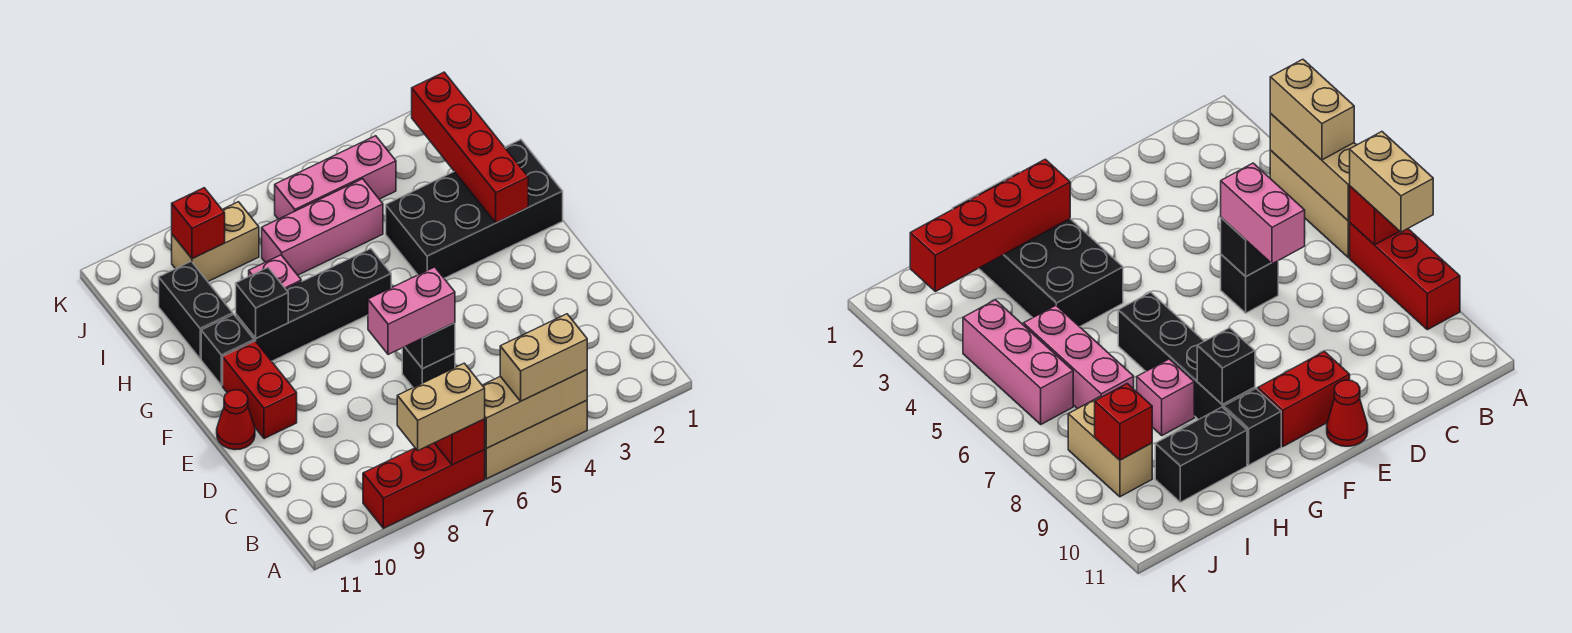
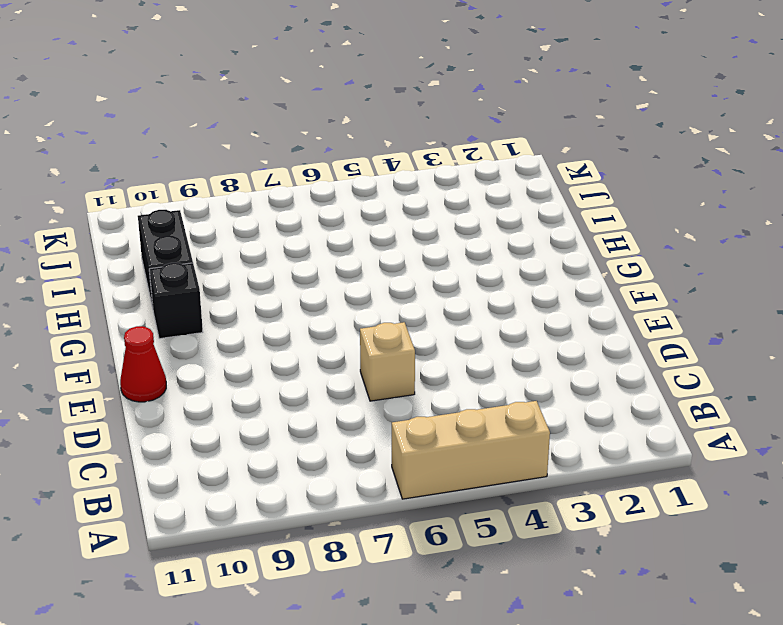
tan brick D6 level 1 -> black brick D6 level 1
none -> red brick A7:A9 level 1
none -> red brick E10:F10 level 1
none -> black brick G1:H4 level 1

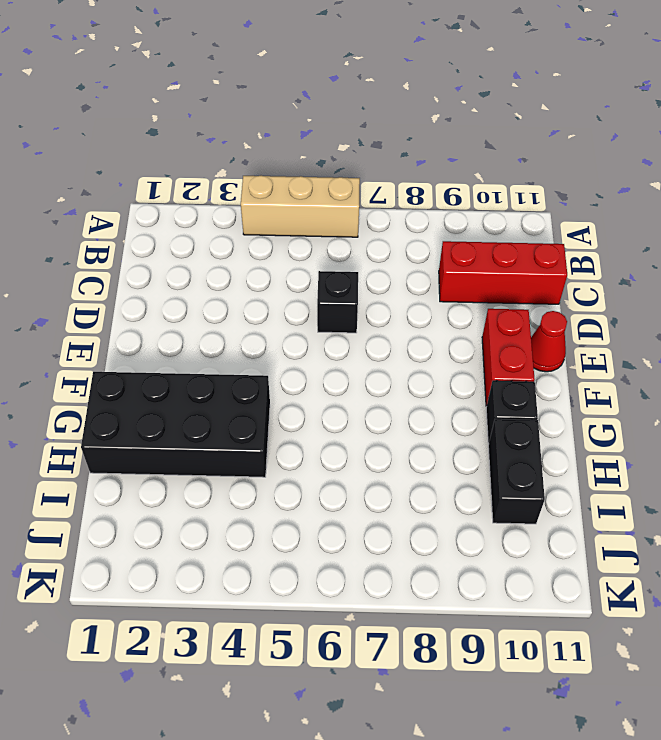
red brick C9:C11 level 1 -> red brick A7:A9 level 1
none -> black brick G6:G9 level 1
none -> pink brick H8 level 1
none -> pink brick I5:I7 level 1

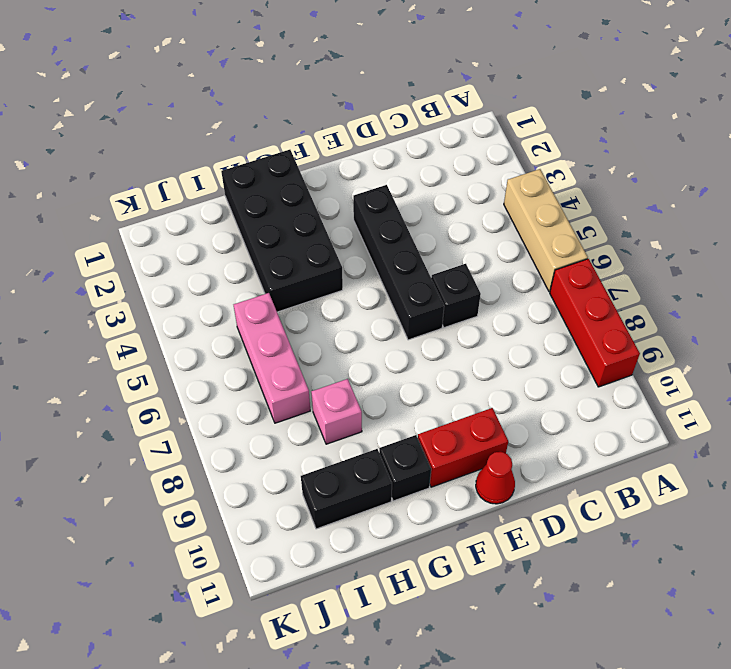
black brick E3:E6 level 1 -> black brick G6:G9 level 1
none -> pink brick J4:J6 level 1
none -> tan brick J8:J9 level 1
none -> tan brick A4:A6 level 2

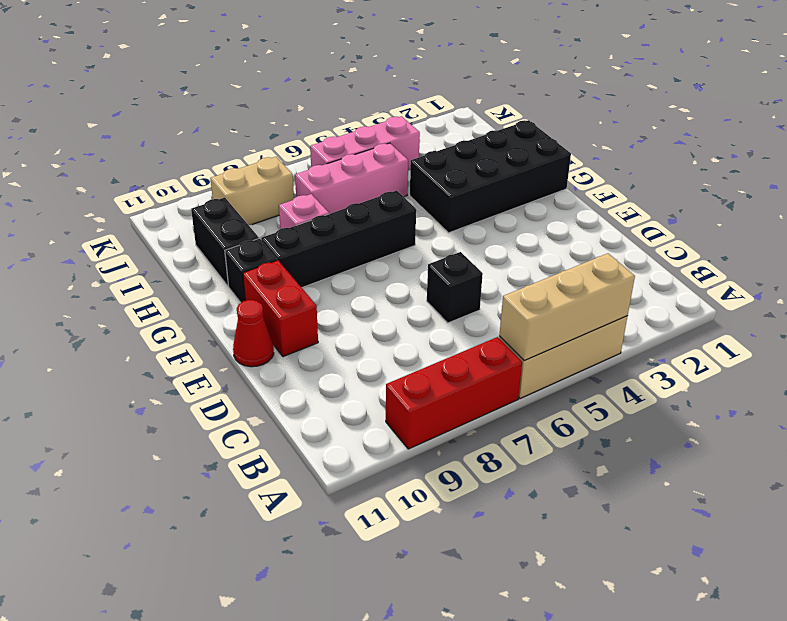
none -> red brick A7 level 2
none -> black brick D6 level 2
none -> red brick G2:J2 level 2

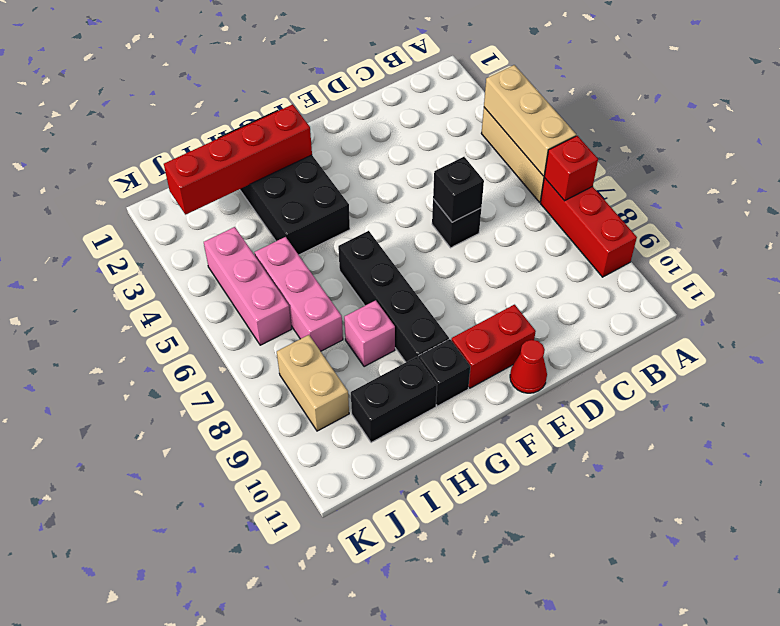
none -> black brick G9 level 2
none -> red brick J9 level 2
none -> tan brick A4:A5 level 3

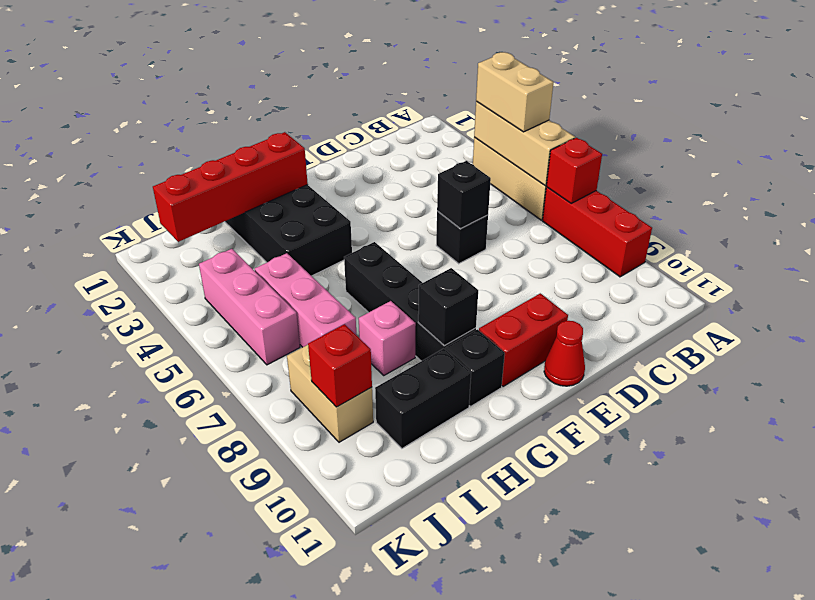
none -> tan brick A7:A8 level 3
none -> pink brick D6:D7 level 3

